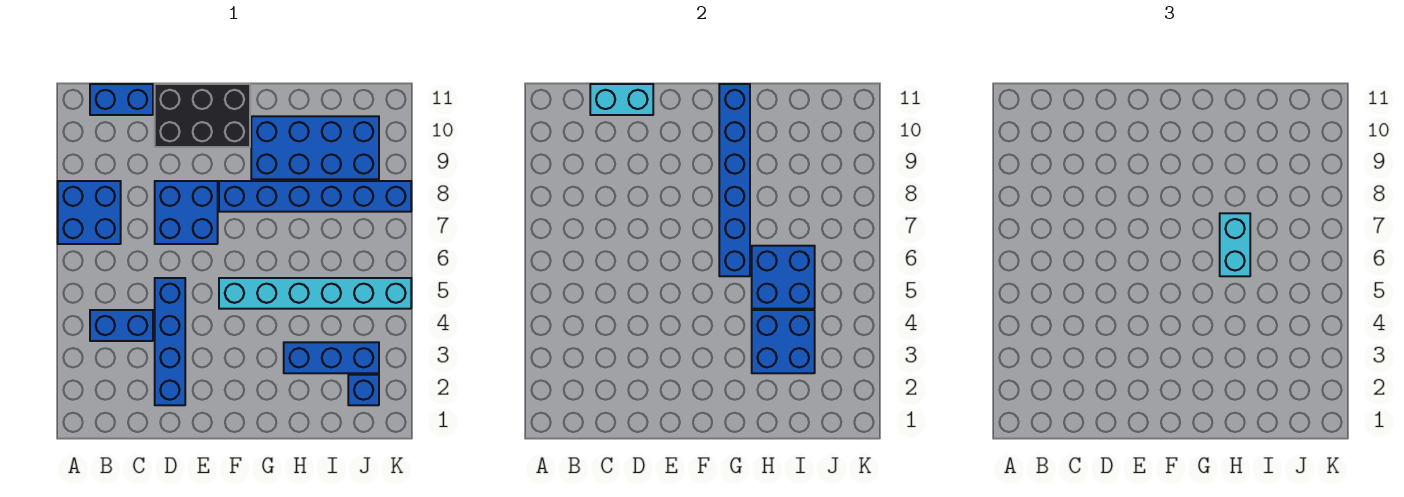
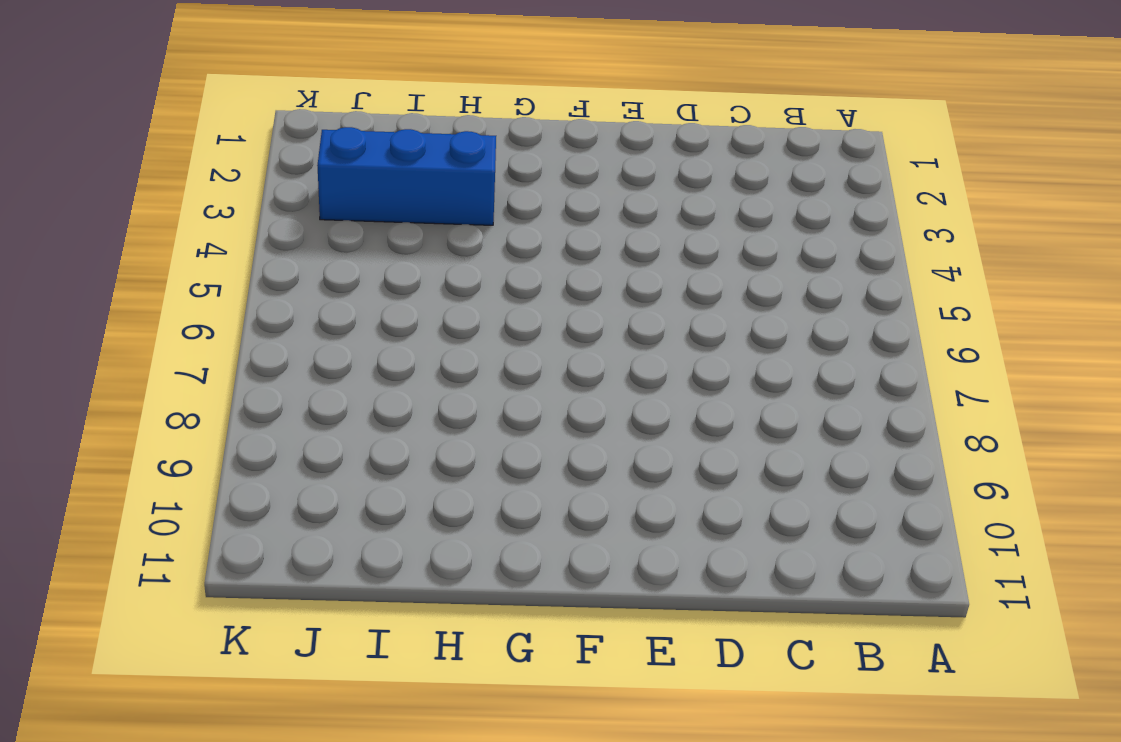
none -> blue brick A7:B8 level 1
none -> blue brick B4:C4 level 1
none -> blue brick B11:C11 level 1

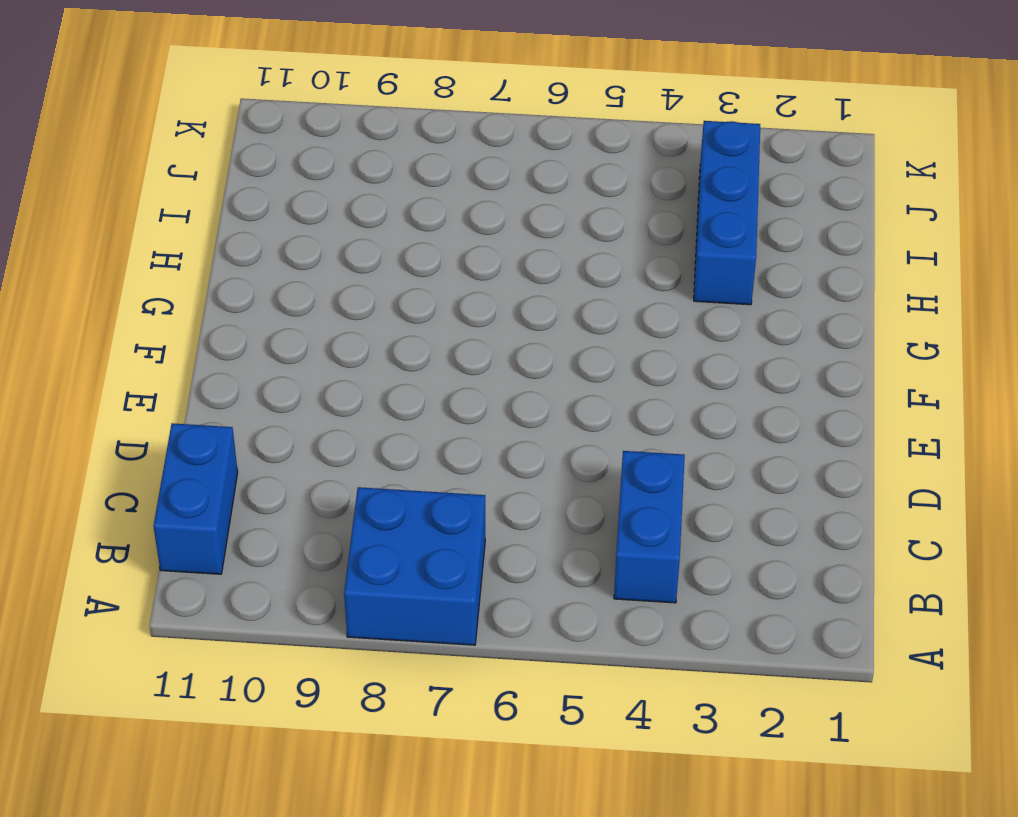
none -> blue brick D2:D5 level 1
none -> blue brick D7:E8 level 1
none -> black brick D10:F11 level 1

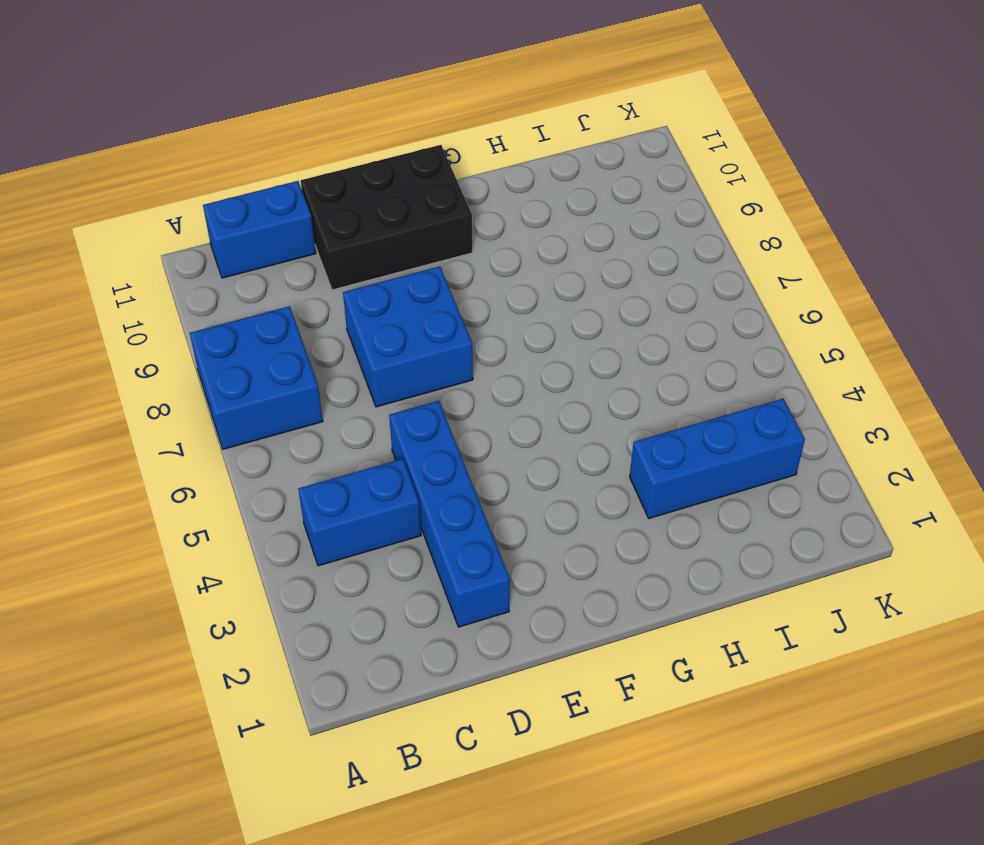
none -> cyan brick F5:K5 level 1
none -> blue brick F8:K8 level 1
none -> blue brick G9:J10 level 1

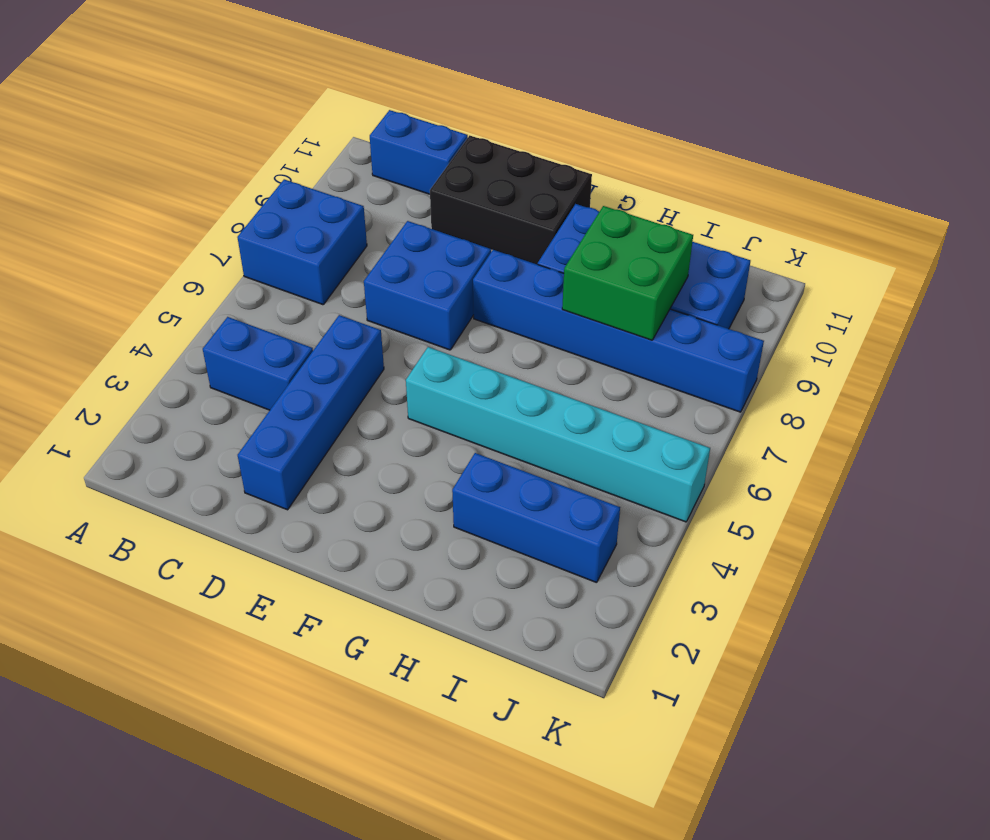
green brick H8:I9 level 2 -> none
none -> blue brick J2 level 1
none -> cyan brick C11:D11 level 2
none -> blue brick G6:G11 level 2

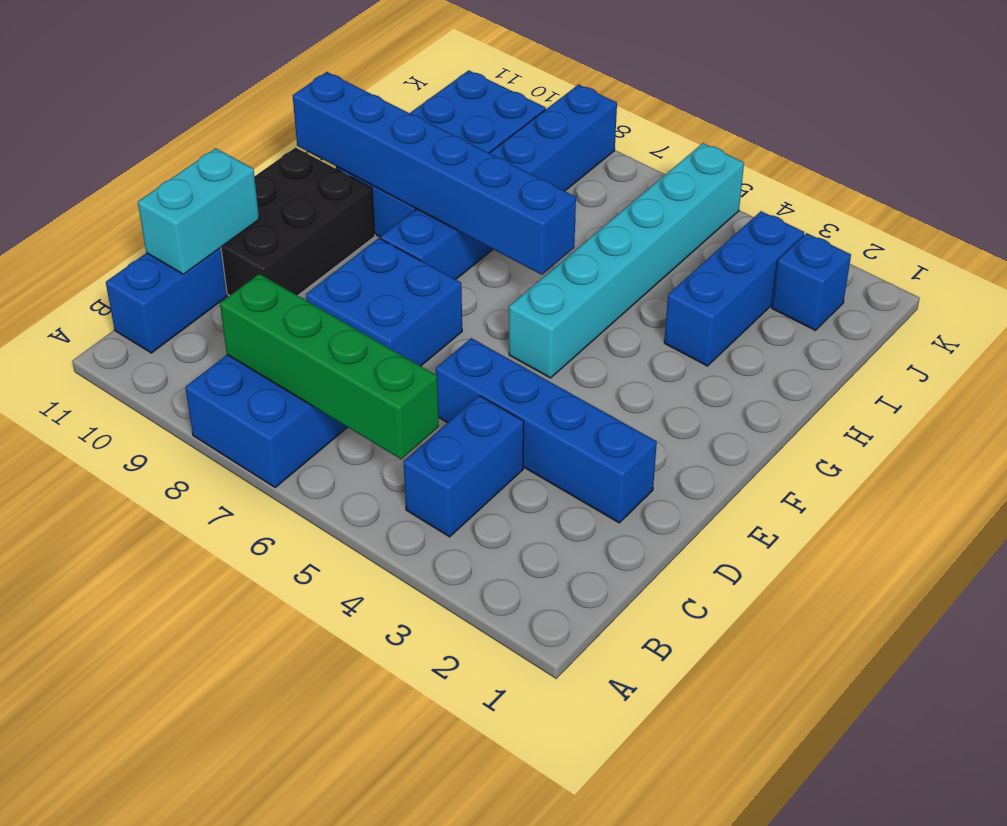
green brick B5:B8 level 2 -> none
none -> blue brick H3:I4 level 2
none -> blue brick H5:I6 level 2
none -> cyan brick H6:H7 level 3

